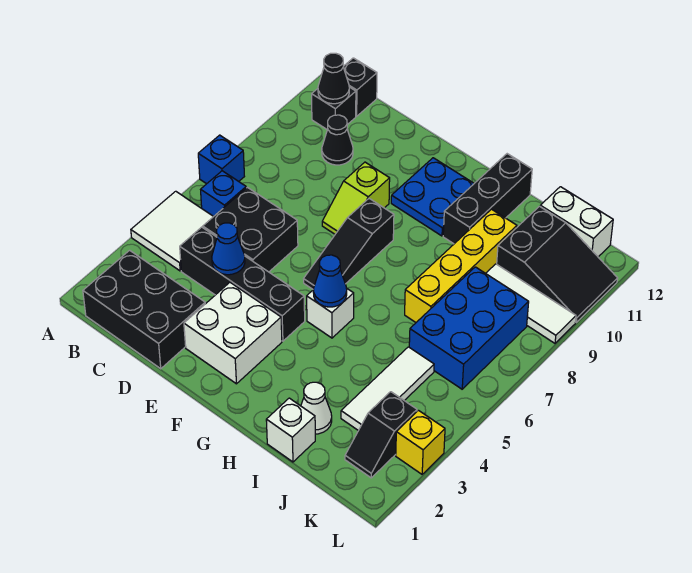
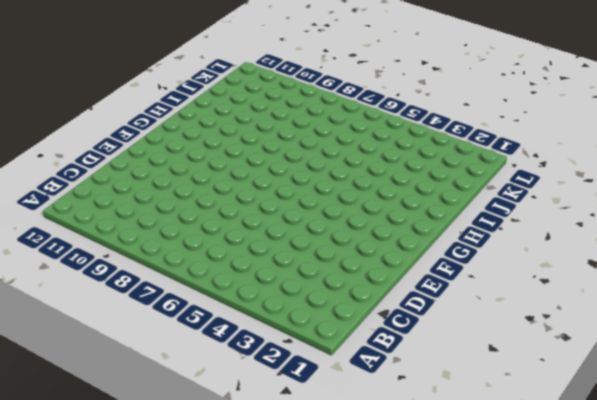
none -> white tile A4:B5 level 1
none -> blue brick A7 level 1
none -> black brick B1:D2 level 1

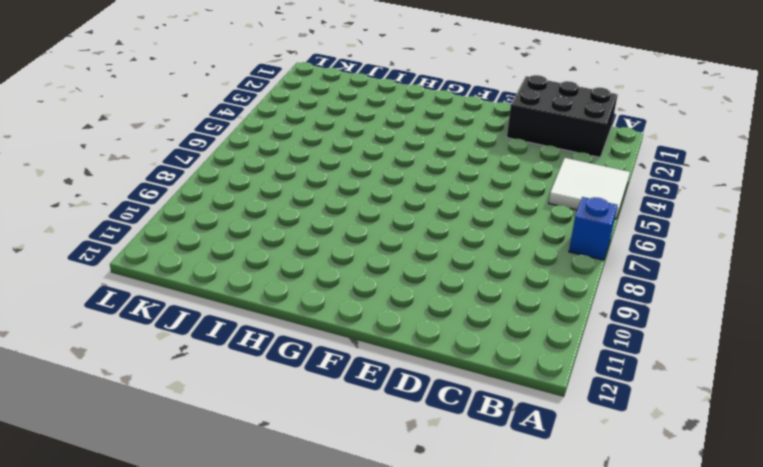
none -> blue brick B6 level 1
none -> black brick B11 level 1
none -> black brick B12 level 1

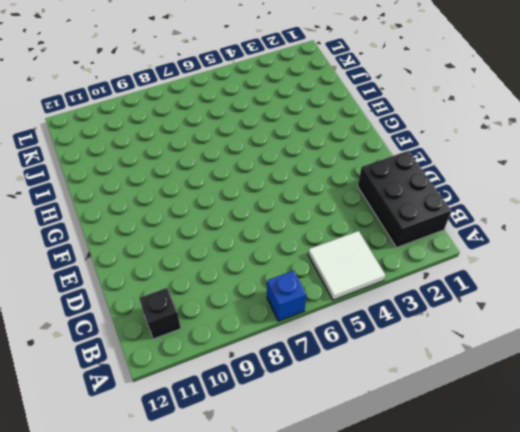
none -> blue brick B6 level 1
none -> black brick B12 level 1
none -> black brick C4:F4 level 1

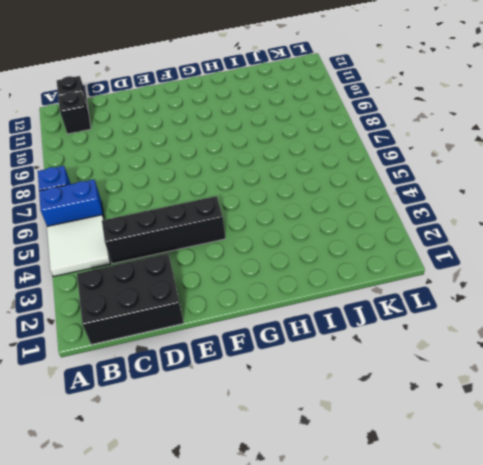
blue brick A6:B6 level 1 -> blue brick B6 level 1
none -> black brick C5:D6 level 1
none -> black cone C10 level 1
none -> white brick E2:F3 level 1

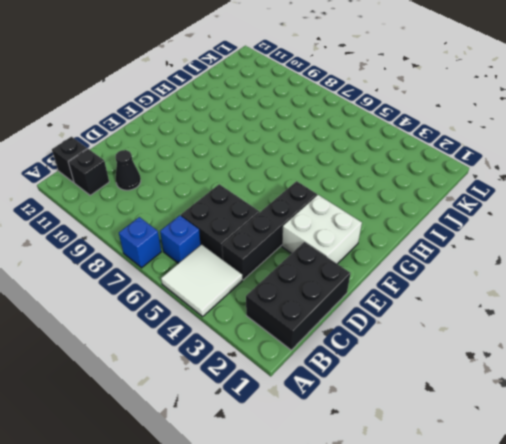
none -> lime slope E8:E9 level 1 top 9
none -> black slope F6:F8 level 1 top 8
none -> blue plate F10:G11 level 1

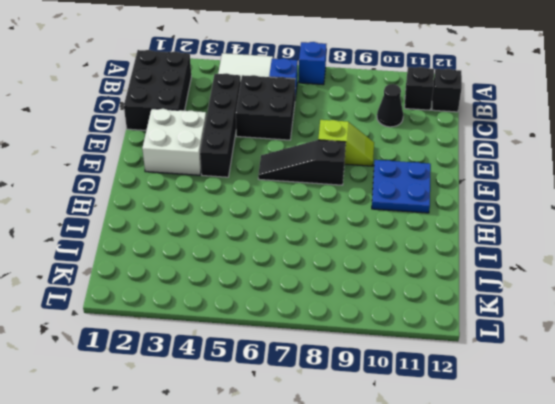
lime slope E8:E9 level 1 top 8 -> lime slope E8:E9 level 1 top 9
none -> white brick G5 level 1
none -> black brick H10:H12 level 1
none -> white brick I1 level 1

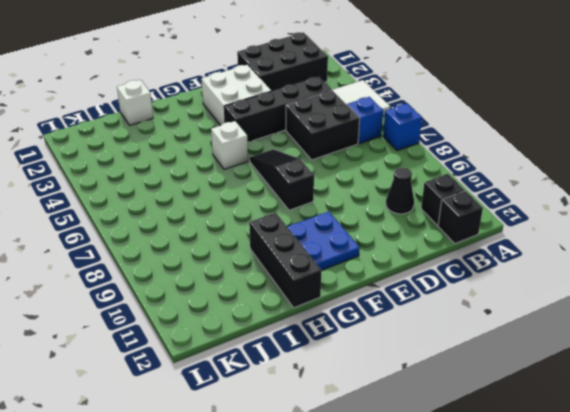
none -> lime slope E8:E9 level 1 top 9
none -> white cone I2 level 1
none -> yellow brick I7:I10 level 1

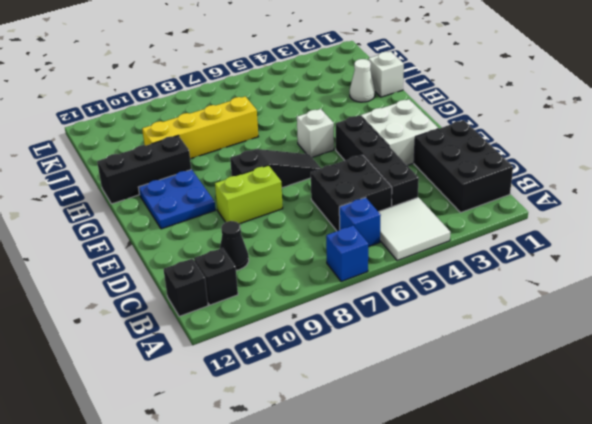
lime brick E8:E9 level 1 -> lime slope E8:E9 level 1 top 9
none -> white tile J3:J5 level 1
none -> blue brick J6:K8 level 1
none -> white tile J9:L9 level 1

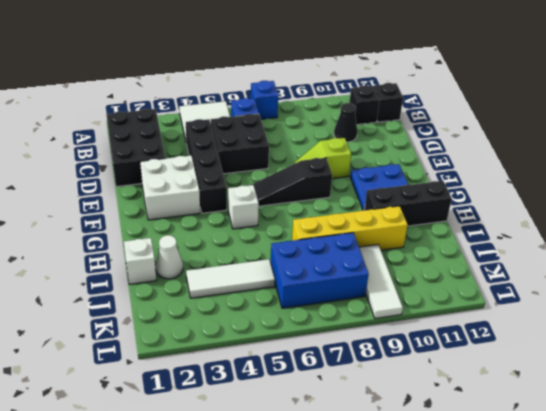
none -> black slope J10:L11 level 1 top J
none -> white brick J12:K12 level 1
none -> black slope K2:K3 level 1 top 3

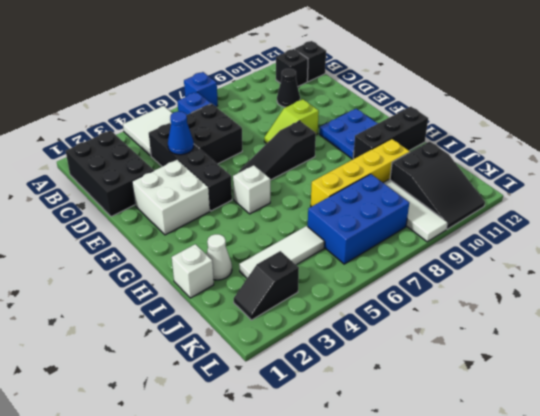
none -> white brick J12:K12 level 1
none -> yellow brick L3 level 1
none -> black cone B11 level 2

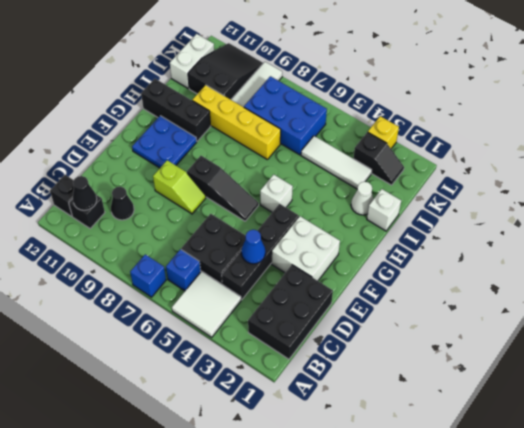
none -> blue cone G5 level 2

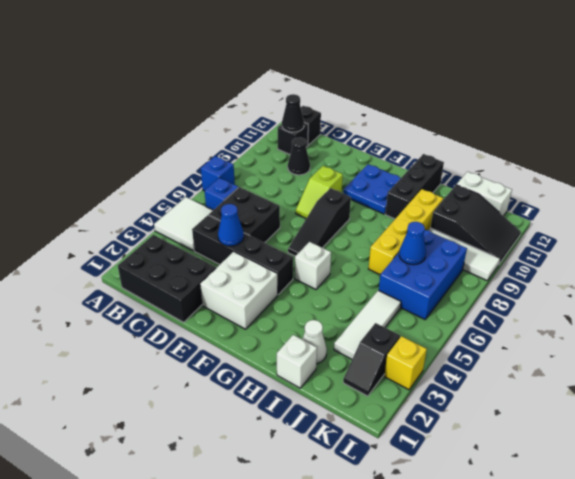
blue cone J7 level 2 -> blue cone G5 level 2

